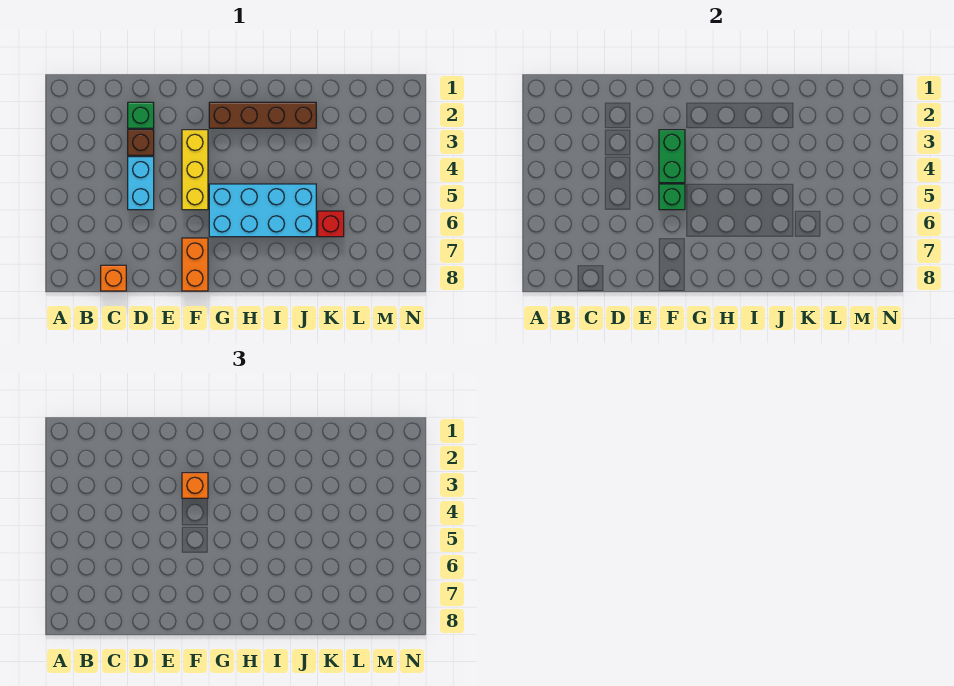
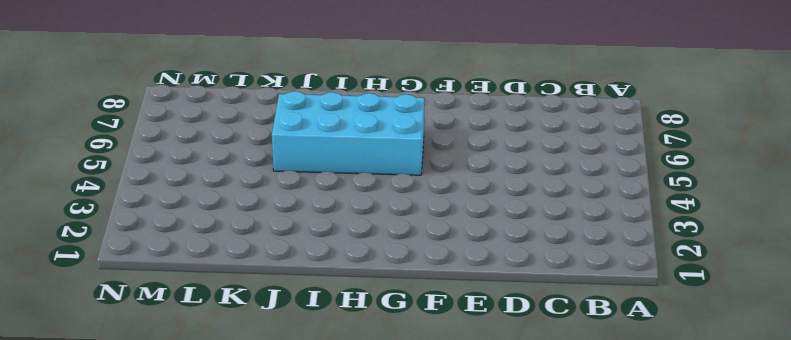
none -> orange brick C8 level 1
none -> green brick D2 level 1
none -> brown brick D3 level 1

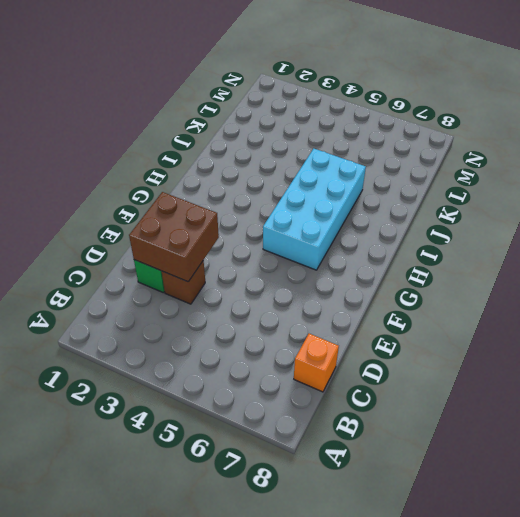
brown brick D2:E3 level 2 -> none
none -> cyan brick D4:D5 level 1
none -> yellow brick F3:F5 level 1
none -> orange brick F7:F8 level 1

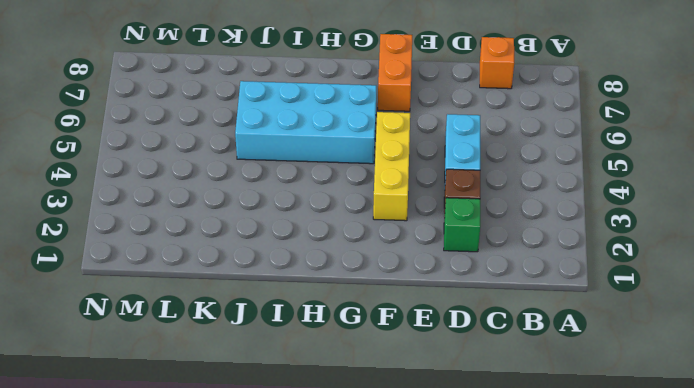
none -> brown brick G2:J2 level 1
none -> red brick K6 level 1
none -> green brick F3:F4 level 2

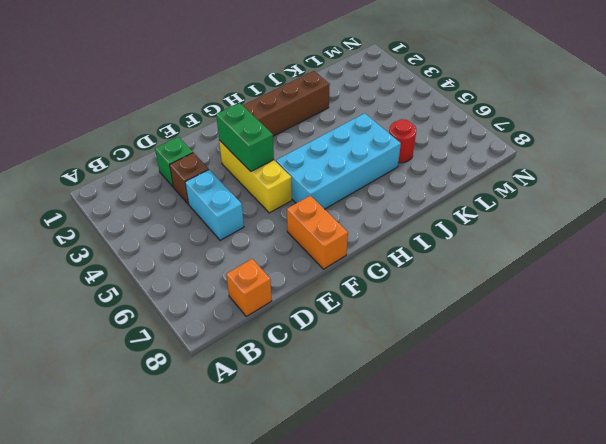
red round brick K6 level 1 -> red brick K6 level 1
none -> green brick F5 level 2
none -> orange brick F3 level 3

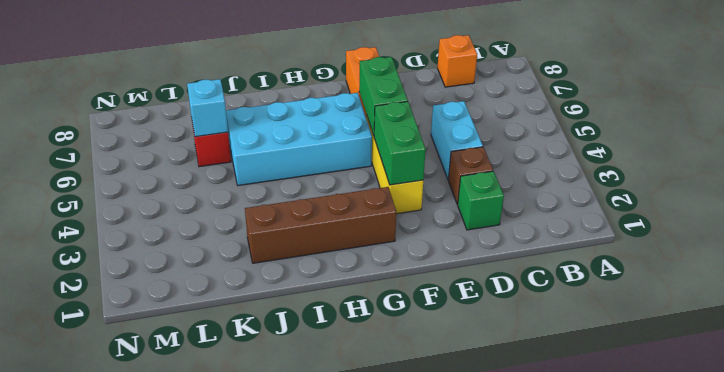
green brick F5:F6 level 2 -> green brick F5 level 2
cyan brick K6 level 2 -> none
none -> orange brick F3 level 3

